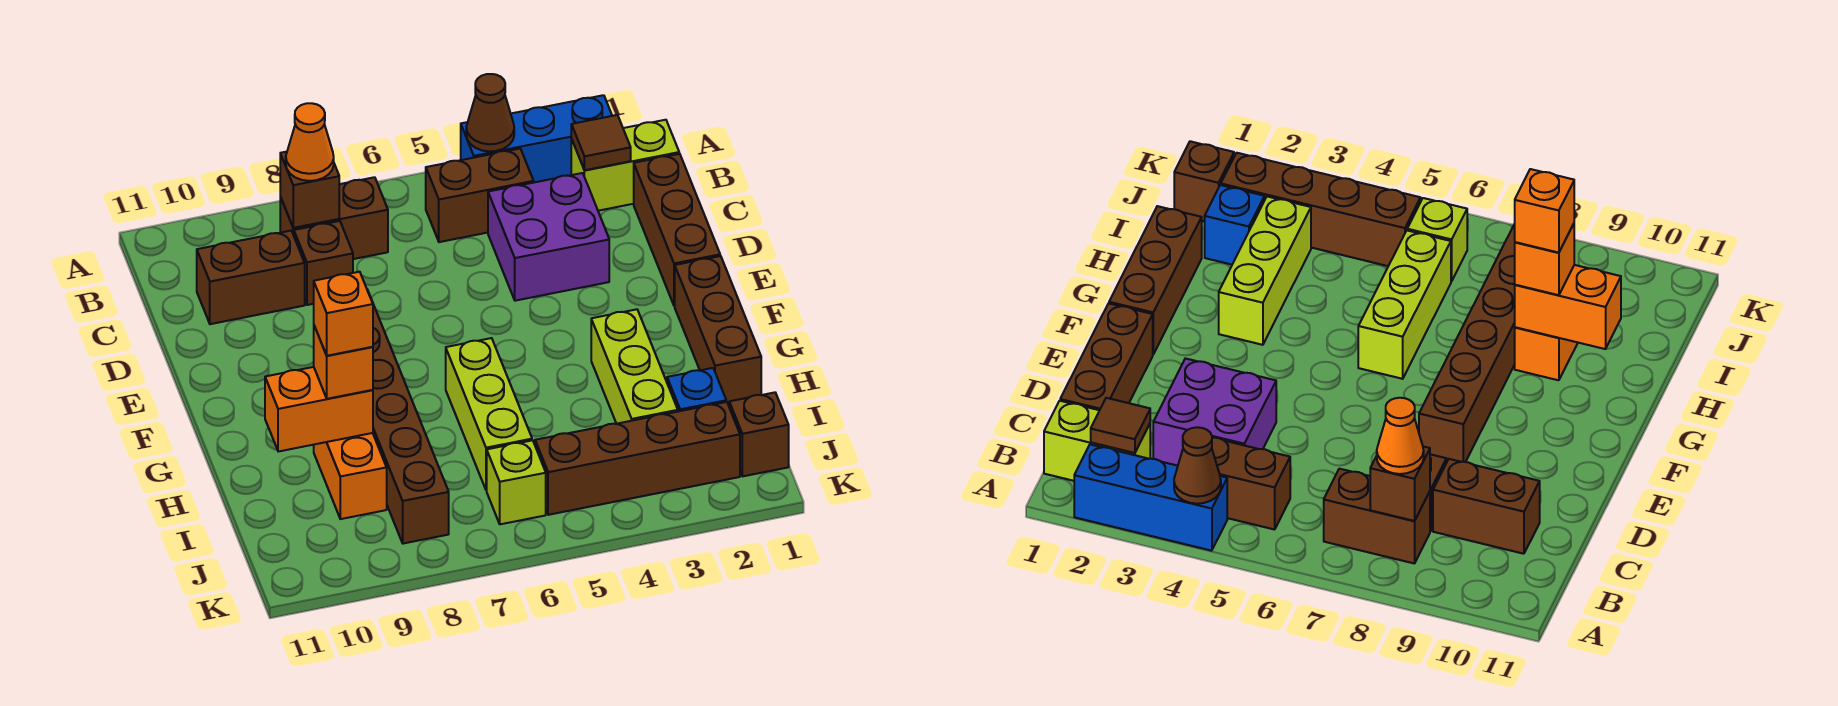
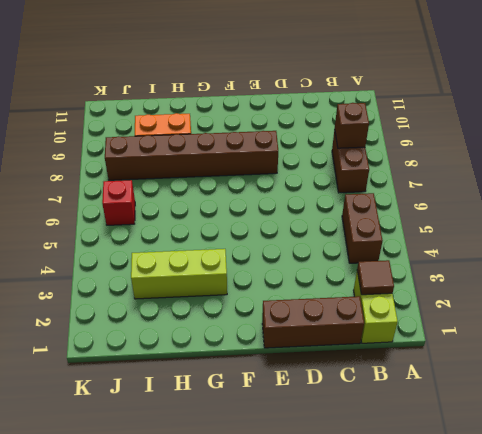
red brick J6 level 1 -> lime brick J6 level 1
none -> blue brick A2:A4 level 1
none -> purple brick C3:D4 level 1
none -> brown brick C8 level 1

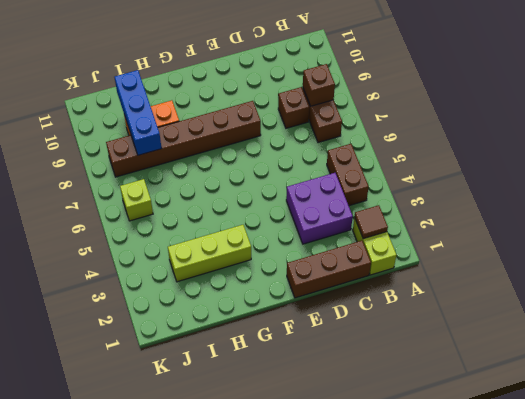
blue brick I8:I10 level 2 -> blue brick A2:A4 level 1
none -> brown brick C9:C10 level 1
none -> brown brick F1:H1 level 1
none -> lime brick G6:I6 level 1

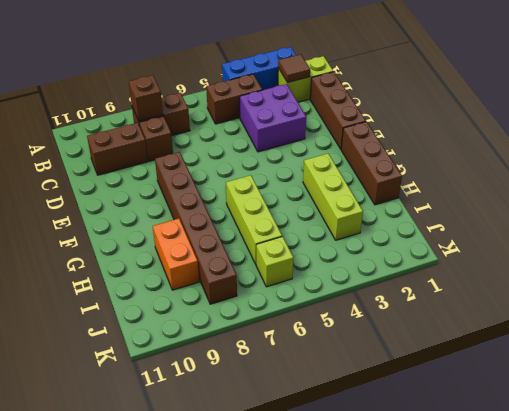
none -> blue brick I2 level 1
none -> brown brick J1 level 1
none -> brown brick J2:J5 level 1

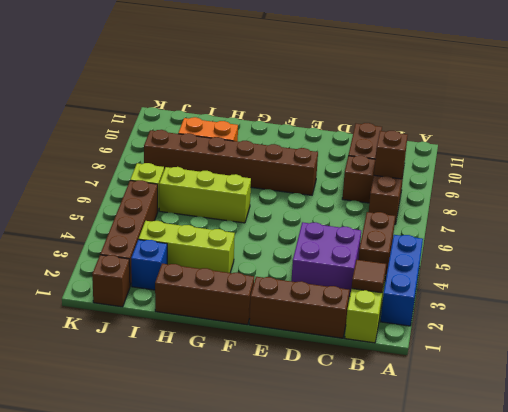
none -> brown cone A4 level 2
none -> orange brick H9:H10 level 2
none -> orange cone B8 level 3

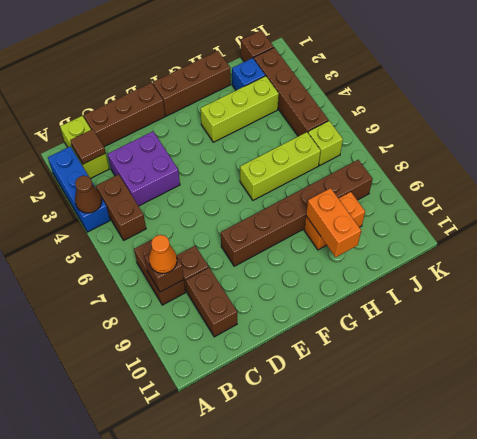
none -> orange brick H9 level 3
none -> orange brick H9 level 4

